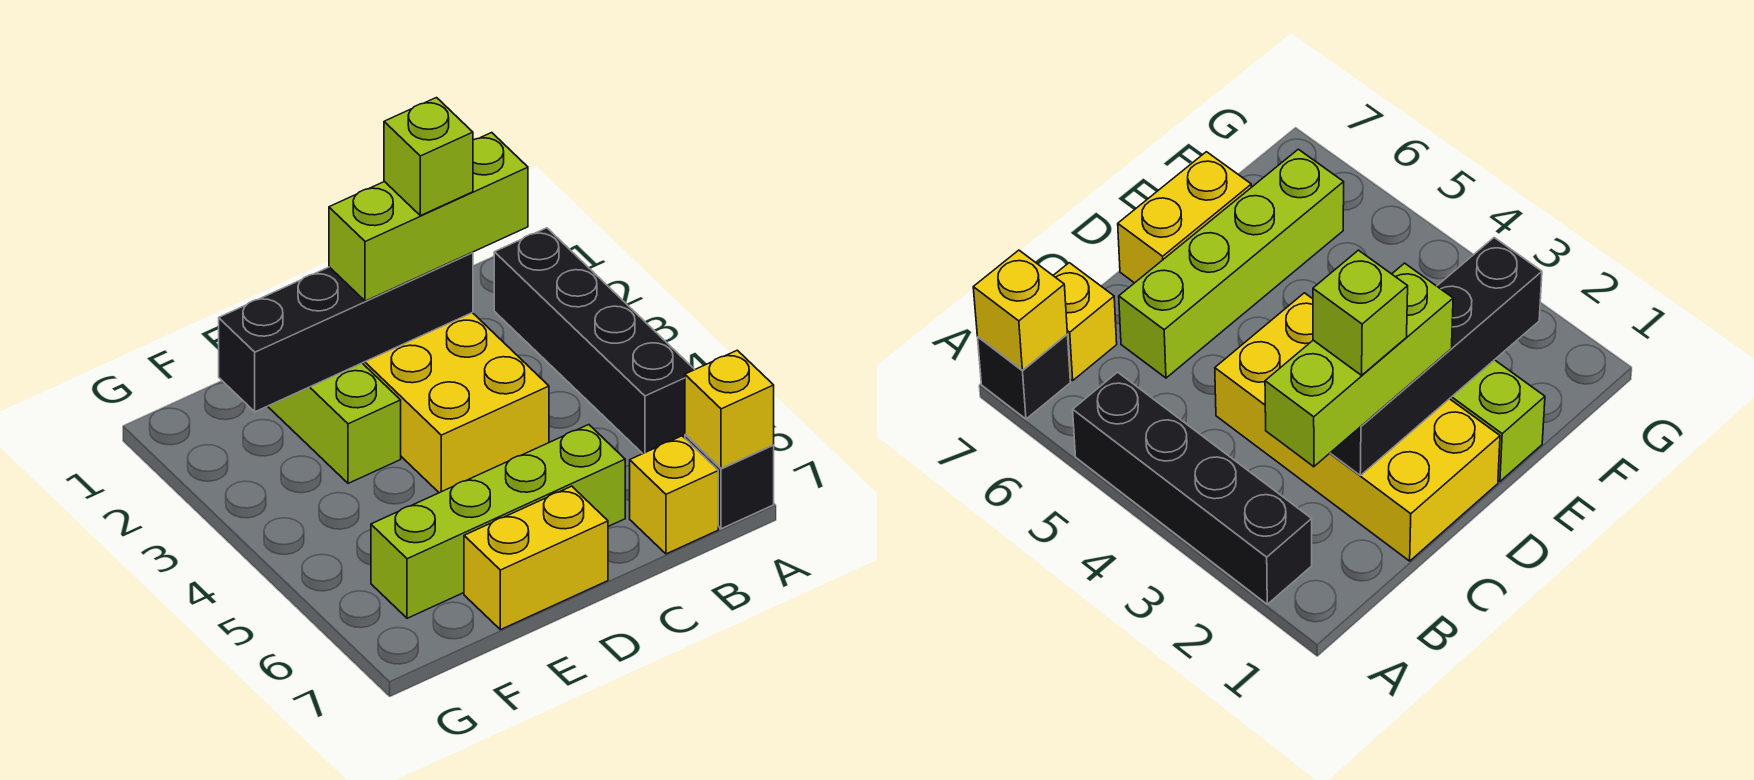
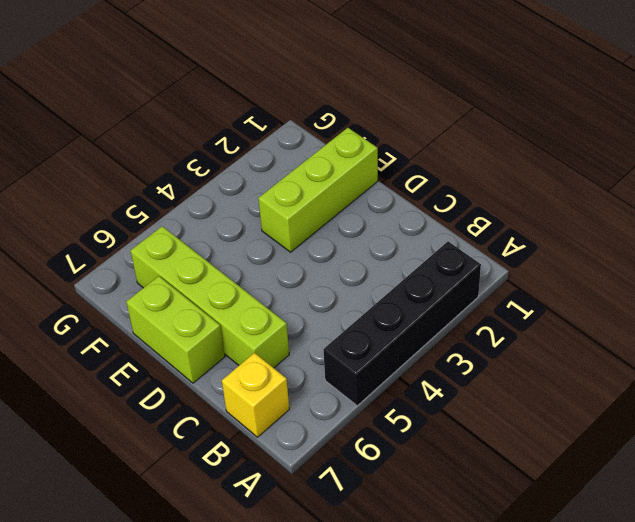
lime brick D7:E7 level 1 -> yellow brick D7:E7 level 1
none -> black brick A7 level 1
none -> yellow brick C1:D4 level 1

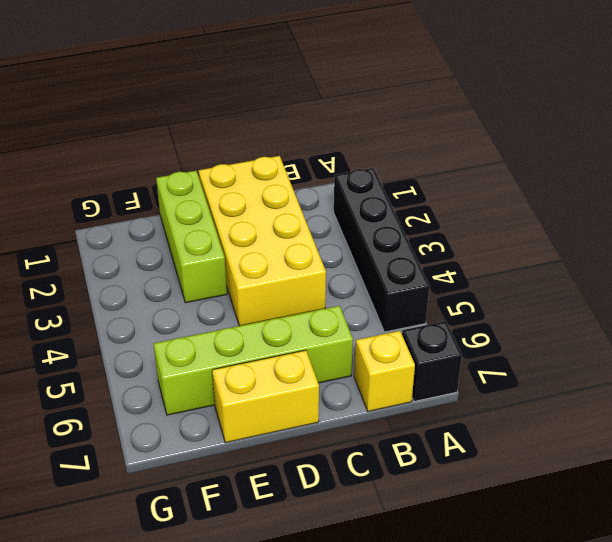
none -> yellow brick A7 level 2
none -> black brick C2:F2 level 2

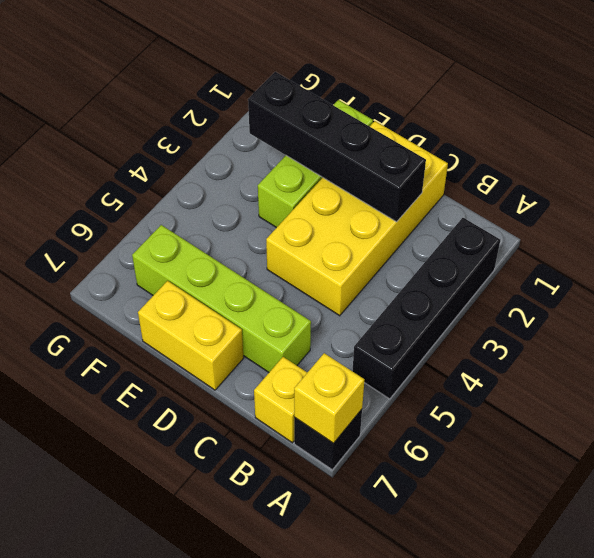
none -> lime brick B2:D2 level 3
none -> lime brick C2 level 4

